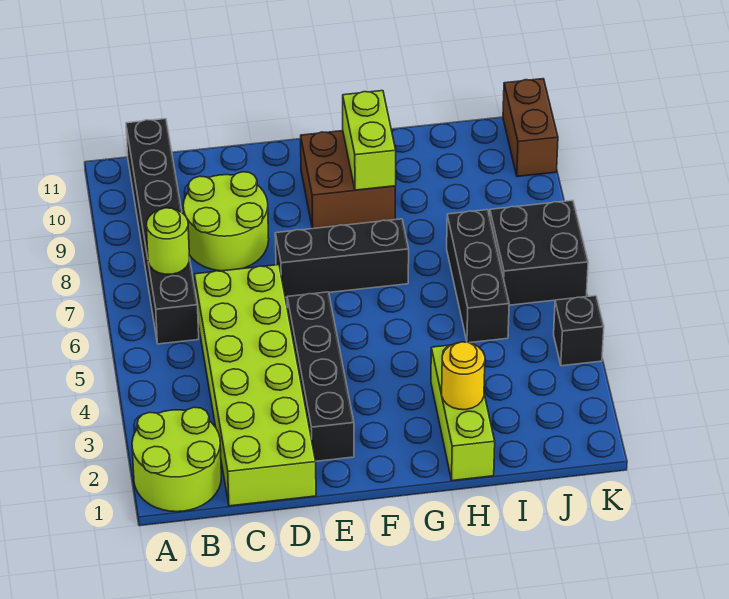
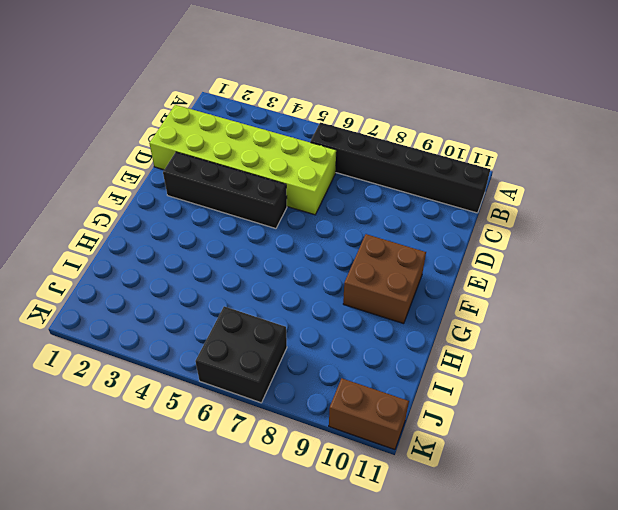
none -> lime round brick A1:B2 level 1
none -> lime round brick C8:D9 level 1
none -> black brick E7:G7 level 1

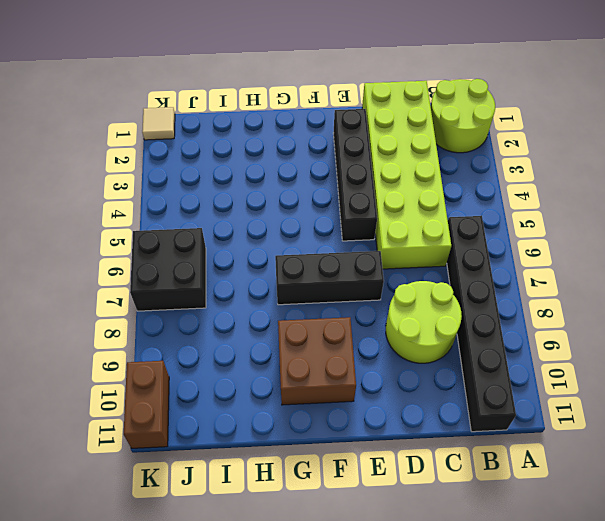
tan tile K1 level 1 -> none
none -> lime brick H1:H3 level 1
none -> black brick I5:I7 level 1
none -> black brick K4 level 1

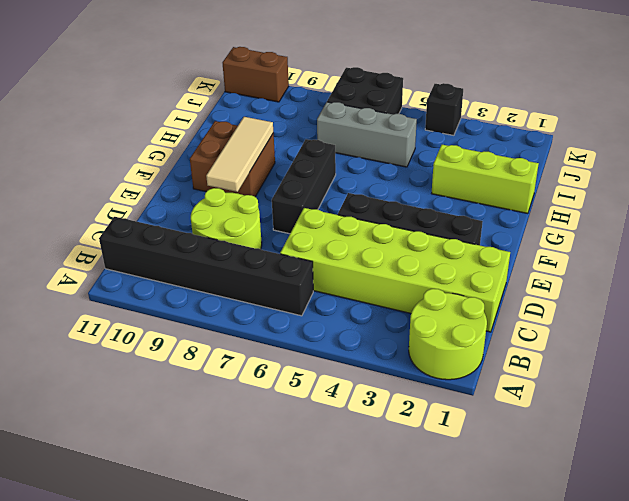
tan tile E9:G9 level 2 -> lime brick G9:G10 level 2
grey brick I5:I7 level 1 -> black brick I5:I7 level 1
none -> lime round brick B7 level 2
none -> yellow round brick H2 level 2

